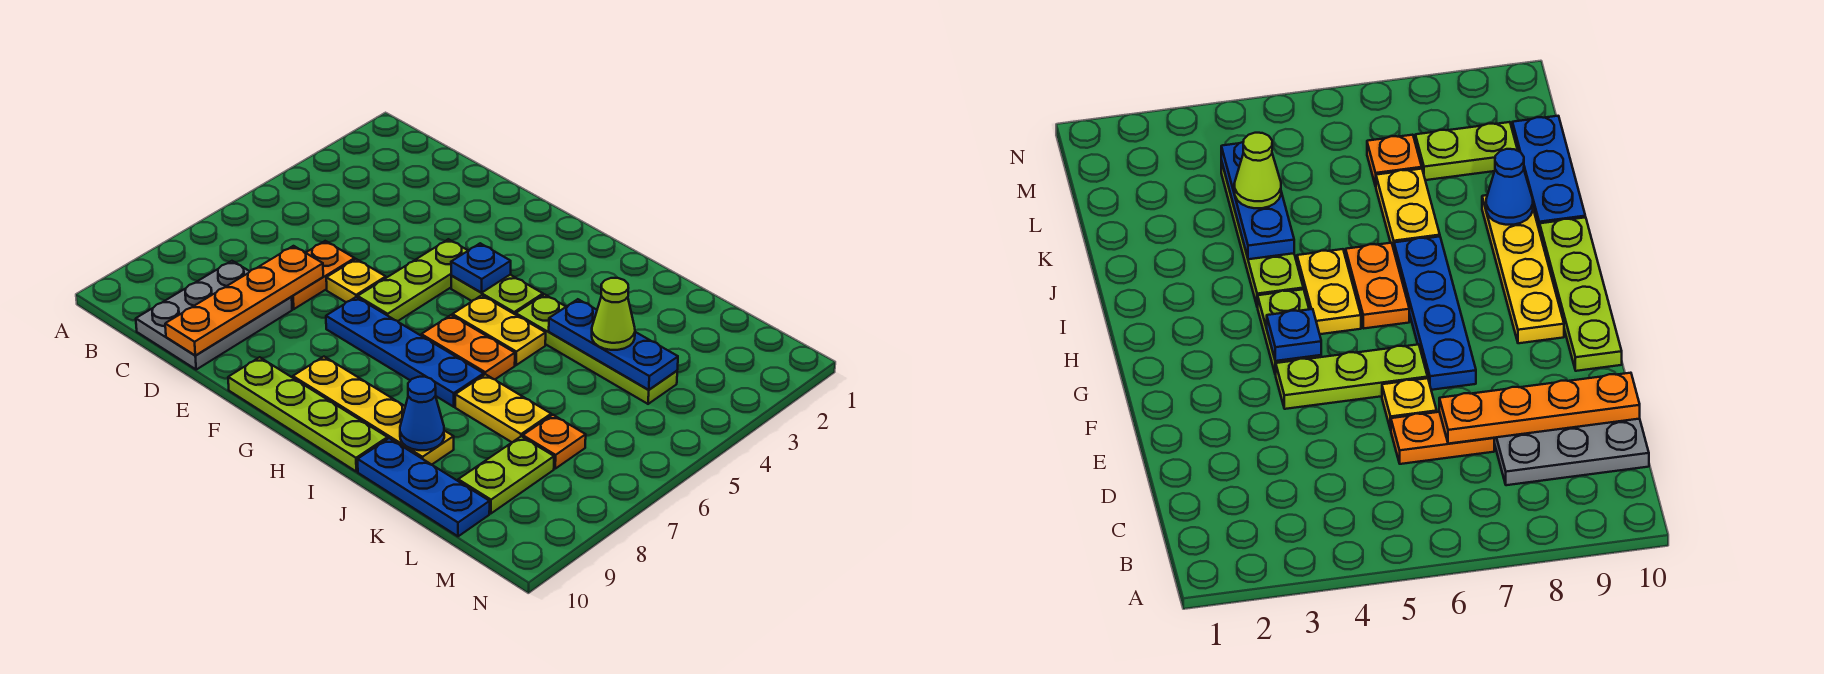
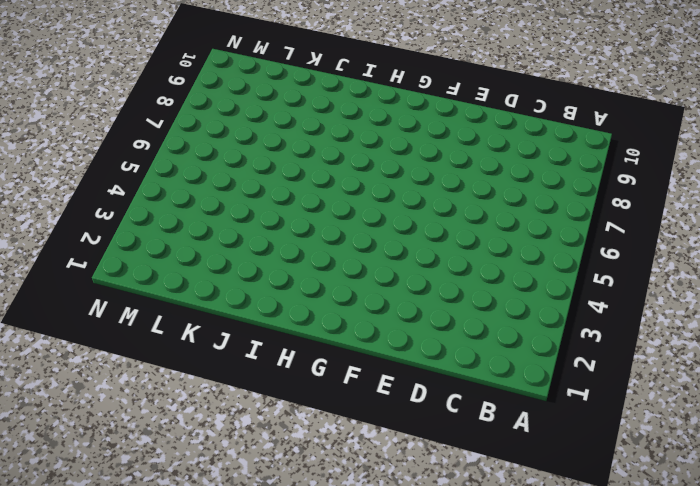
none -> grey plate C8:D10 level 1
none -> orange plate D6:D7 level 1
none -> yellow plate E6 level 1

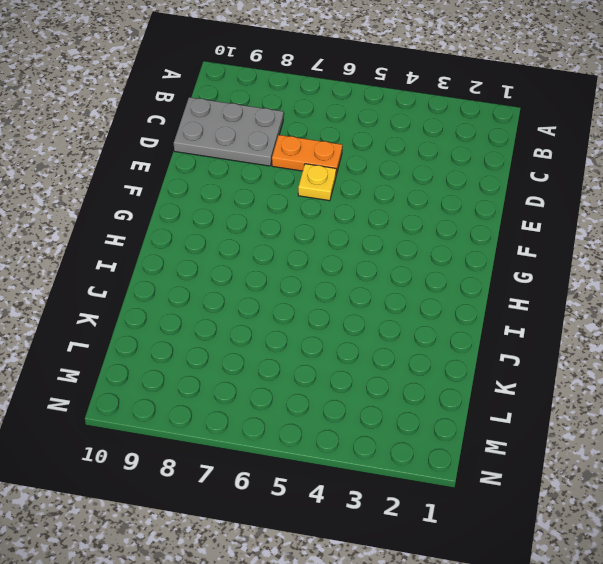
none -> lime plate F4:F6 level 1
none -> blue plate F7:I7 level 1
none -> lime plate F10:I10 level 1

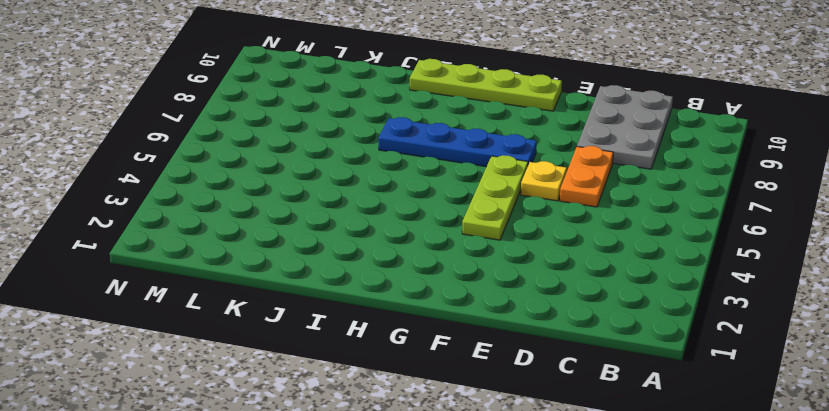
none -> lime plate G4:H4 level 1
none -> yellow plate G9:J9 level 1
none -> yellow plate H5:I5 level 1

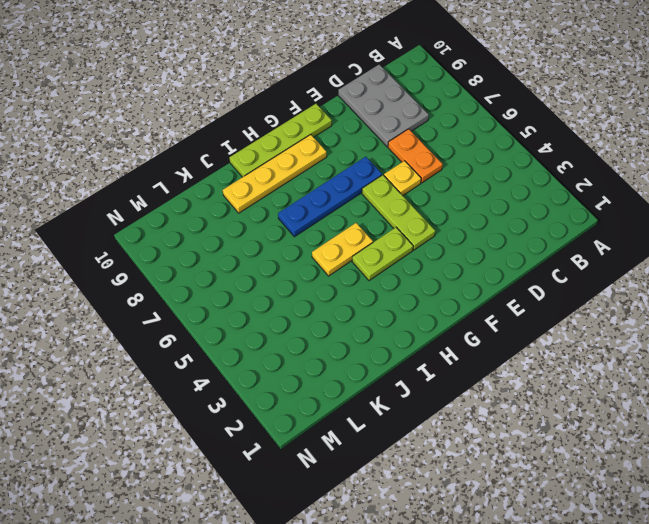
none -> orange plate H6:I6 level 1
none -> lime plate I4:L4 level 1
none -> yellow plate J7:K7 level 1

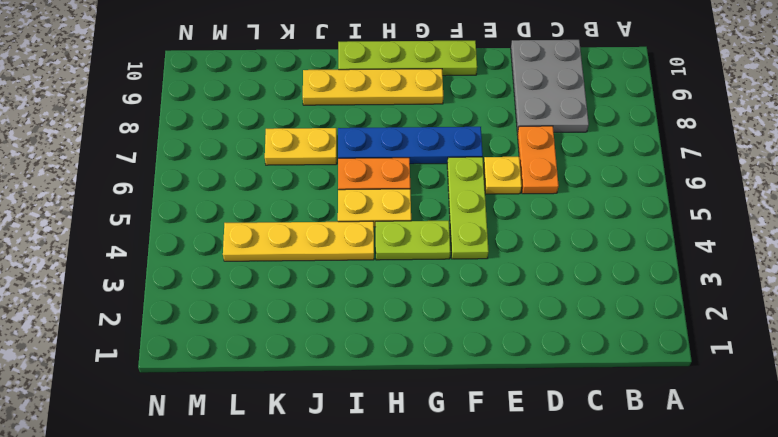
yellow plate I4:L4 level 1 -> lime plate I4:L4 level 1
none -> blue plate J10:L10 level 1
none -> orange plate L7 level 1
none -> lime plate L8:L9 level 1

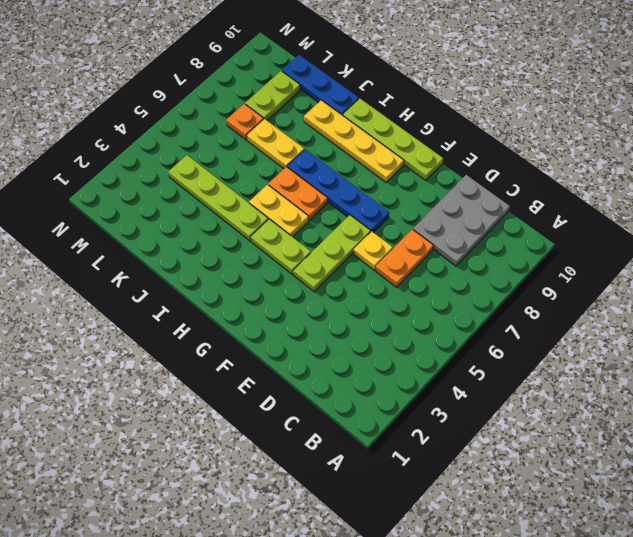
none -> orange plate D7:D10 level 2
none -> blue plate G4 level 2
none -> blue plate J4:L4 level 2

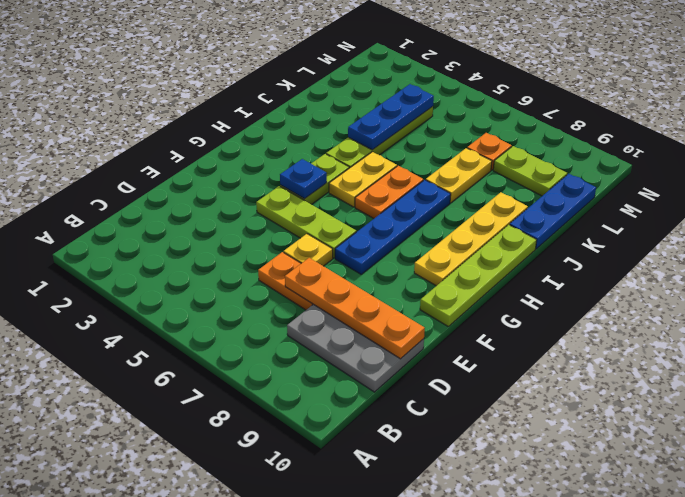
none -> blue cone J9 level 2
none -> lime cone K4 level 3

